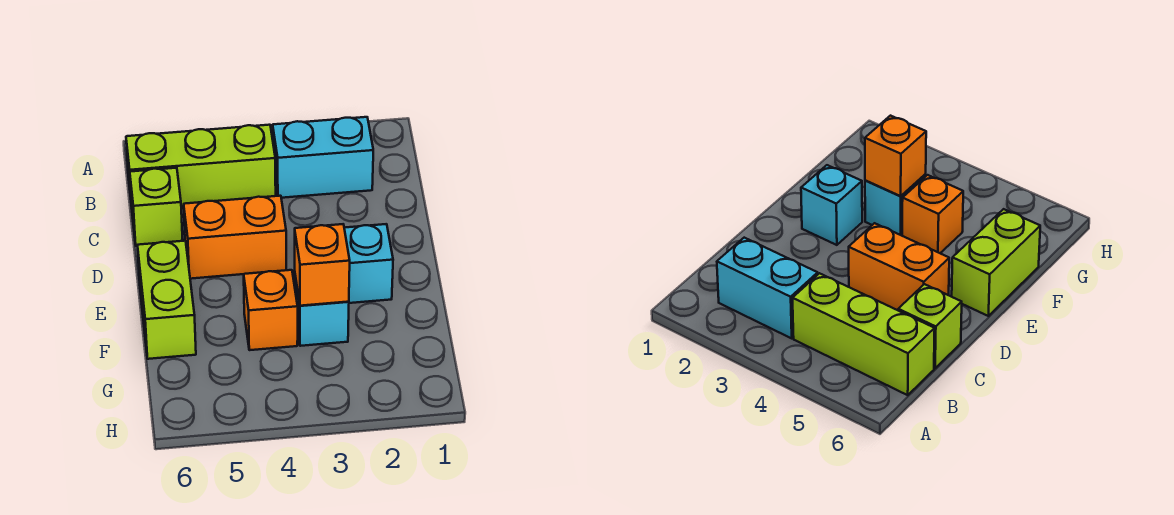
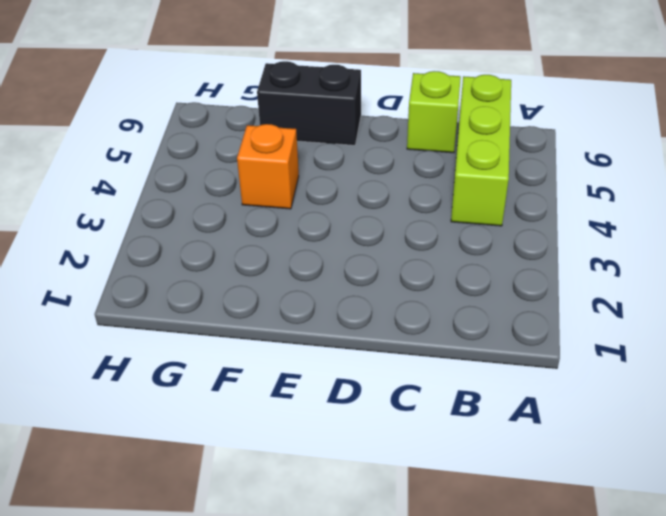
black brick E6:F6 level 1 -> lime brick E6:F6 level 1
none -> cyan brick B2:B3 level 1
none -> orange brick D4:D5 level 1

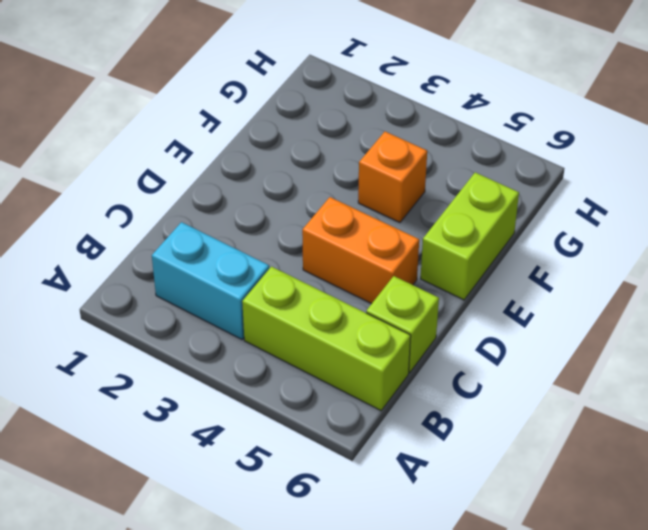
none -> cyan brick E2 level 1
none -> cyan brick F3 level 1

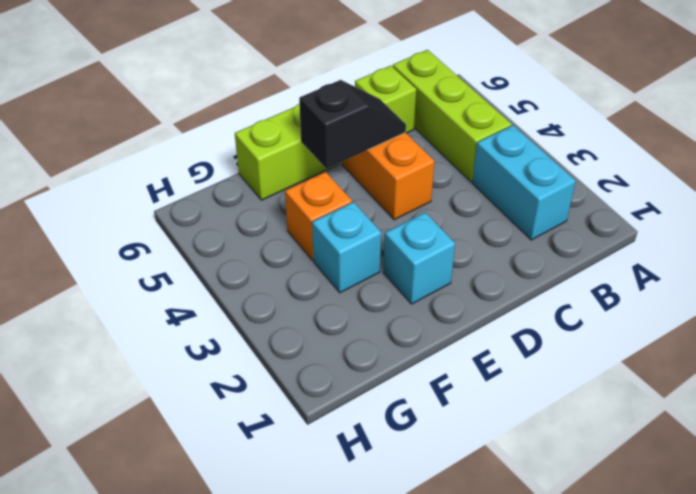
black slope D5:E5 level 2 top E -> none
none -> orange brick F3 level 2

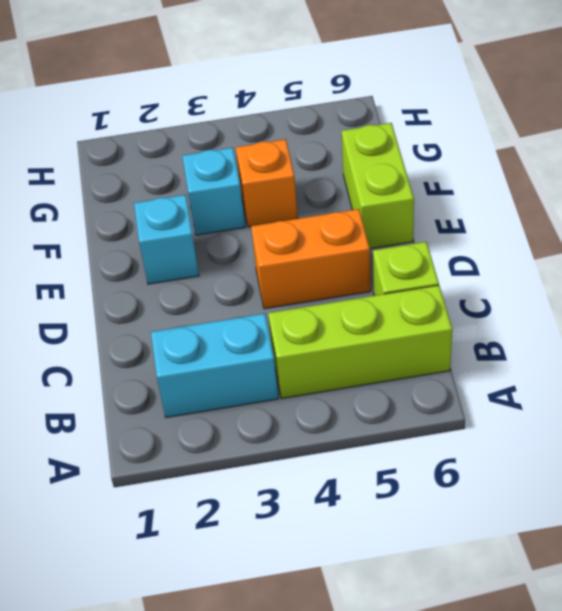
none -> orange brick F3 level 2

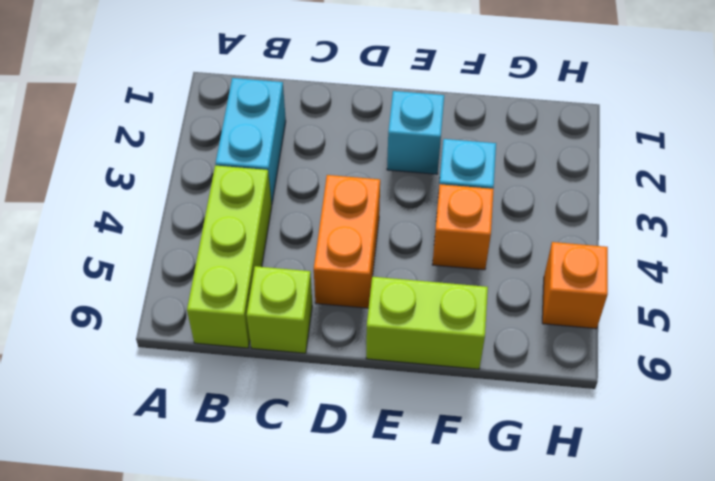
orange brick H5 level 1 -> orange brick F3 level 2

